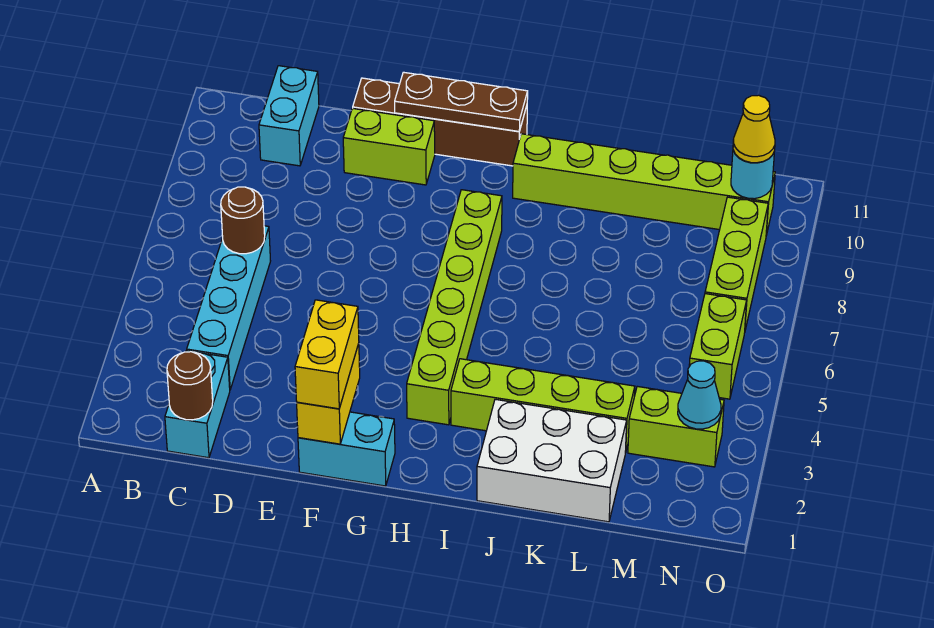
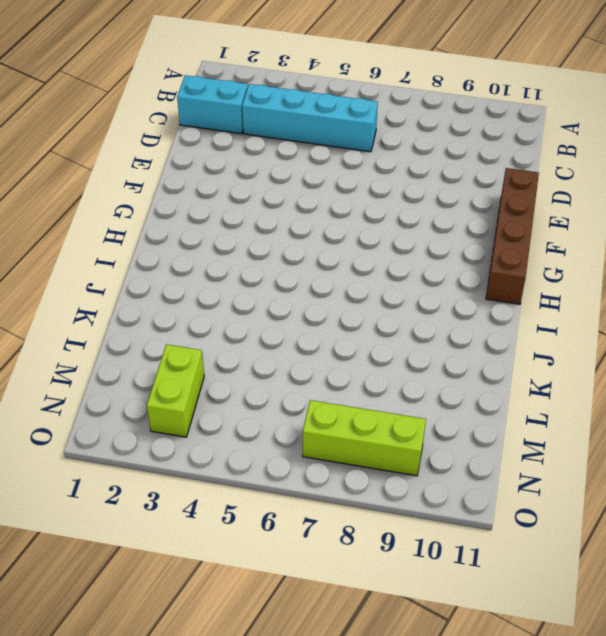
none -> cyan brick C10:C11 level 1
none -> lime brick E10:F10 level 1
none -> cyan brick F1:G1 level 1

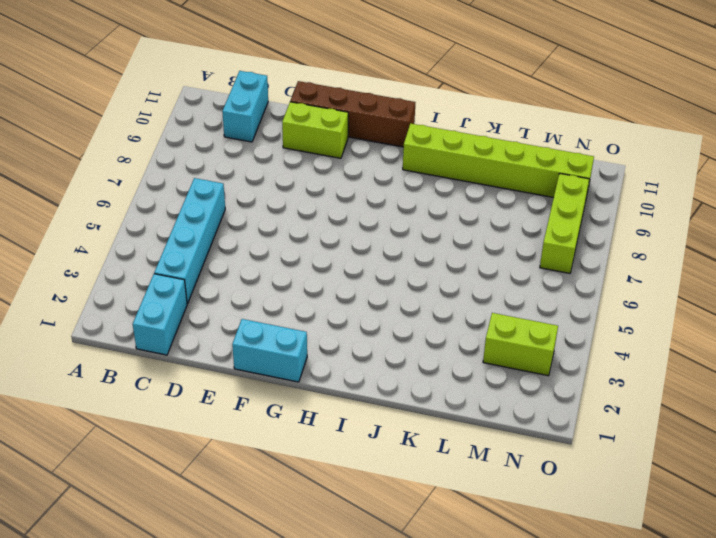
none -> lime brick H3:H8 level 1
none -> lime brick I3:L3 level 1
none -> white brick J1:L2 level 1

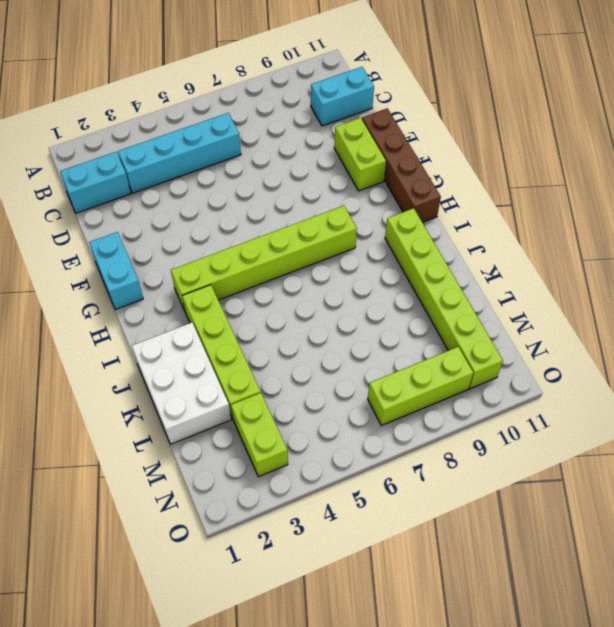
none -> lime brick N5:N6 level 1
none -> brown round brick C1 level 2
none -> brown round brick C6 level 2

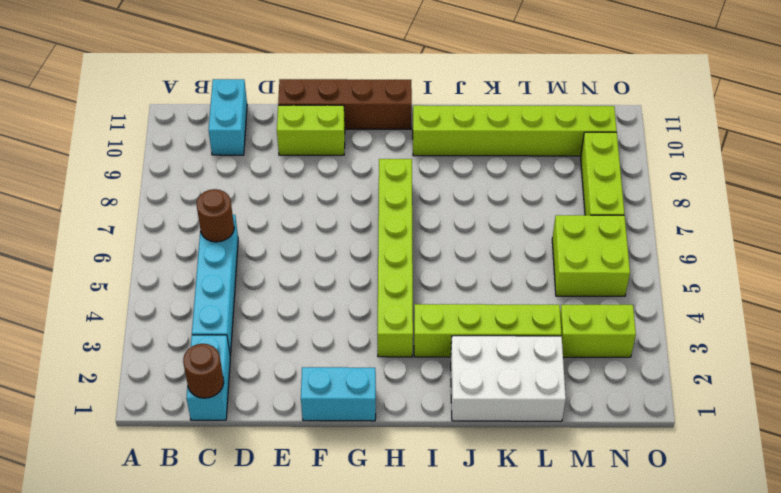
lime brick M5:N6 level 1 -> lime brick N5:N6 level 1
none -> yellow brick F1:F2 level 2
none -> brown plate F11:H11 level 2
none -> cyan cone N3 level 2

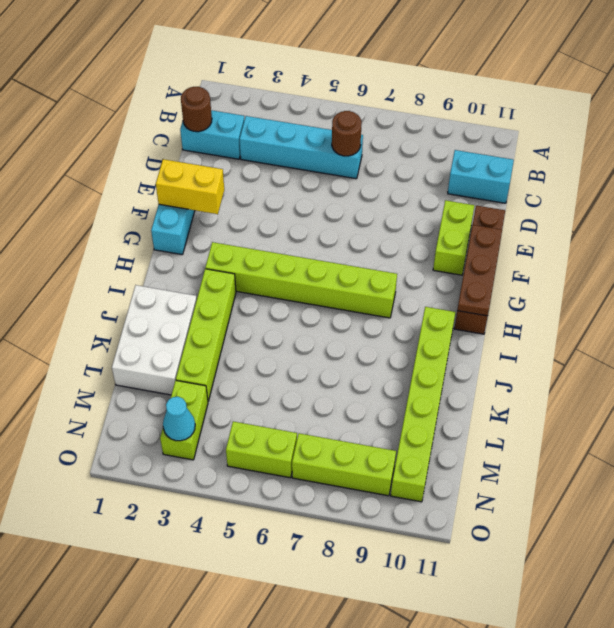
none -> cyan round brick N10 level 2
none -> yellow brick F1:F2 level 3
none -> yellow cone N10 level 3

